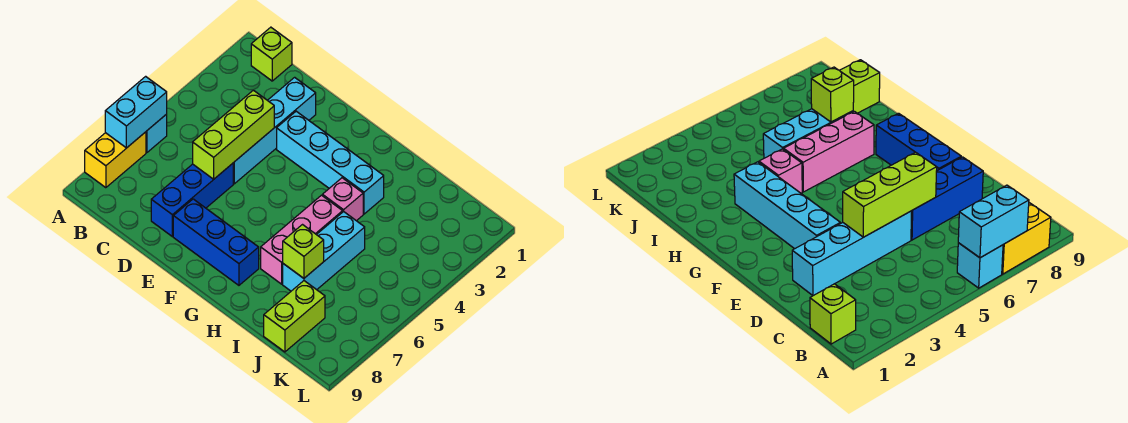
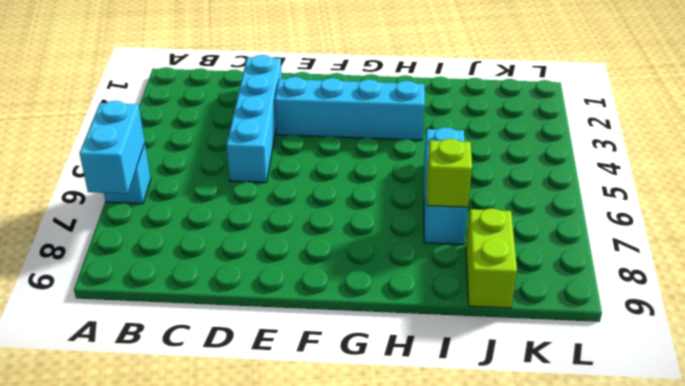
none -> yellow brick A7:A8 level 1
none -> lime brick B1 level 1
none -> blue brick D6:D8 level 1

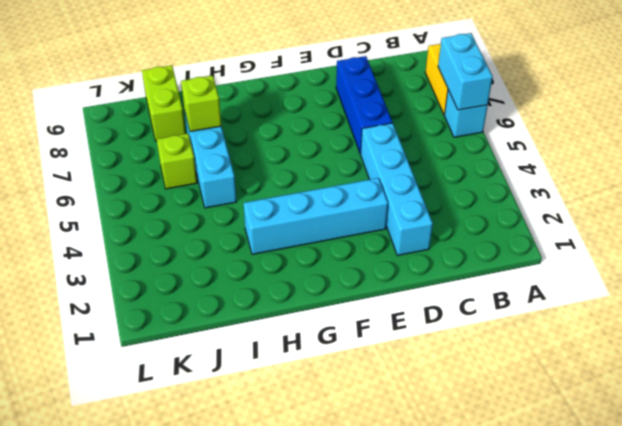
lime brick J6 level 1 -> lime brick B1 level 1
none -> blue brick E8:G8 level 1
none -> pink brick H4 level 1
none -> pink brick H5:H7 level 1

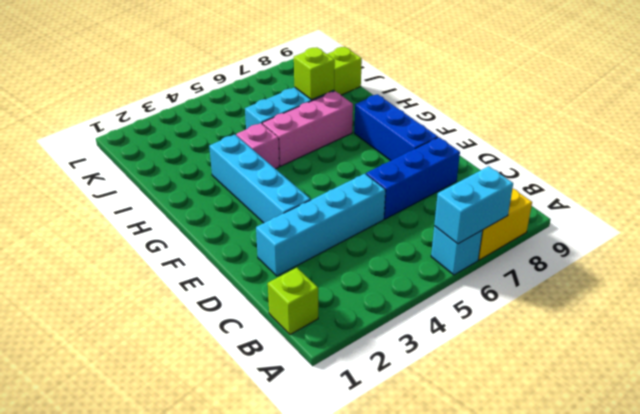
none -> lime brick D4:D6 level 2

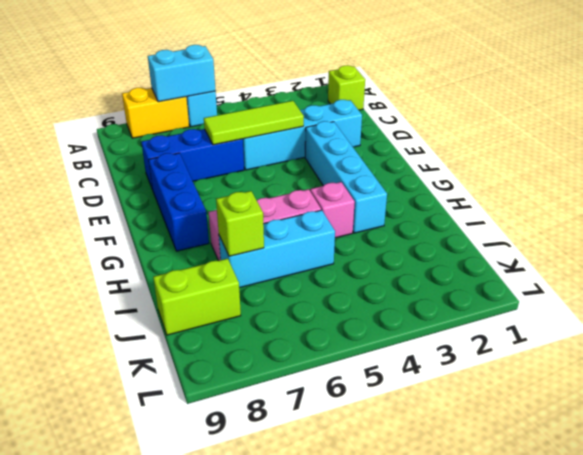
lime tile D4:D6 level 2 -> lime brick D4:D6 level 2

